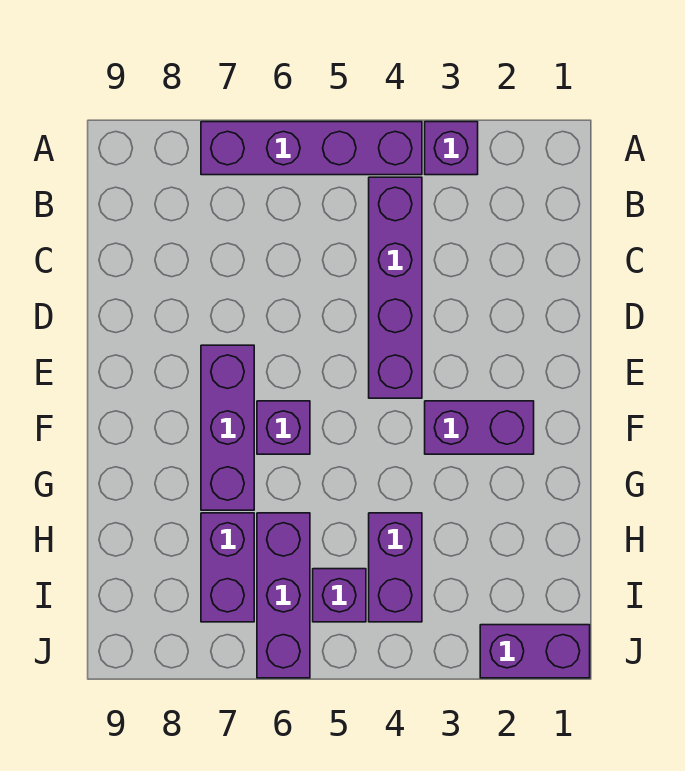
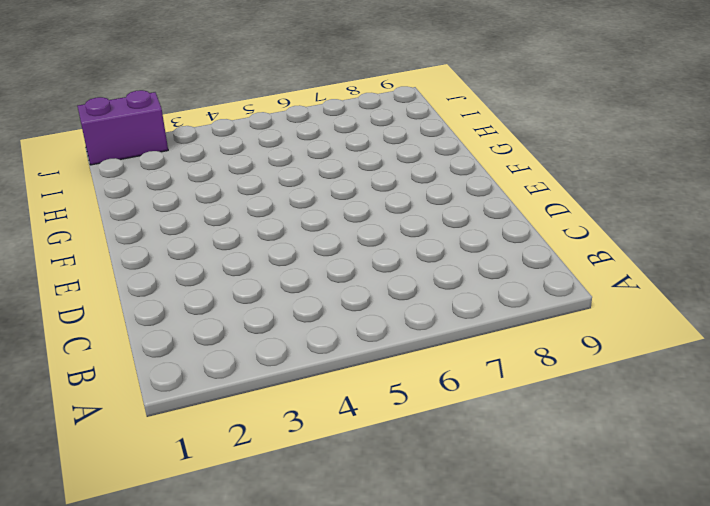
none -> purple brick A3 level 1
none -> purple brick A4:A7 level 1

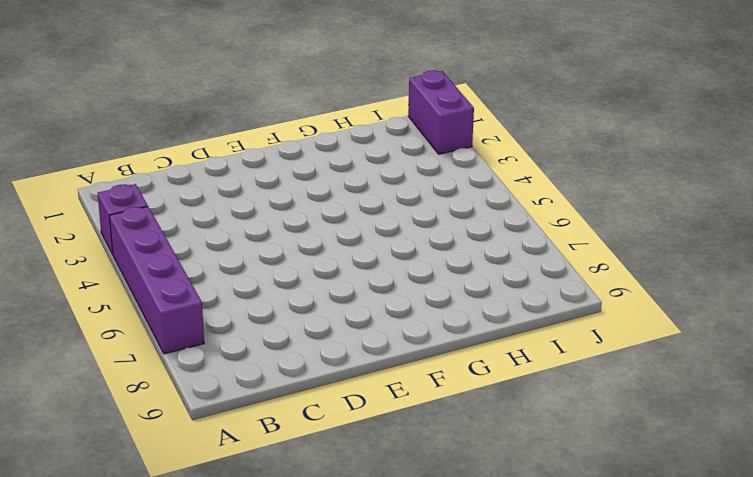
none -> purple brick B4:E4 level 1
none -> purple brick E7:G7 level 1

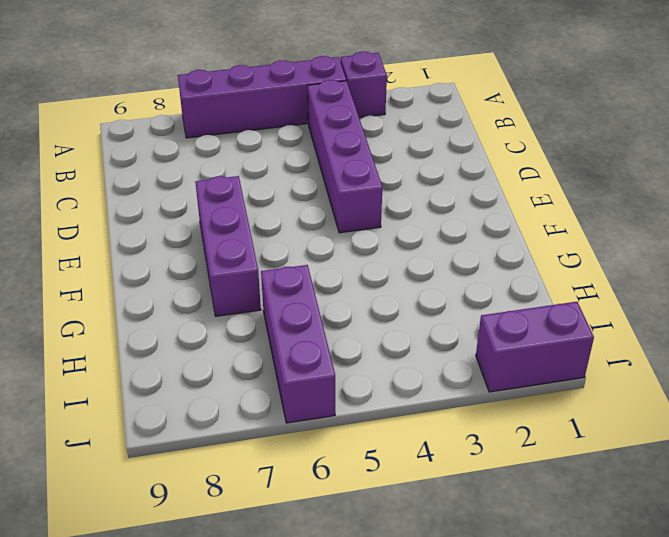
none -> purple brick F2:F3 level 1
none -> purple brick F6 level 1

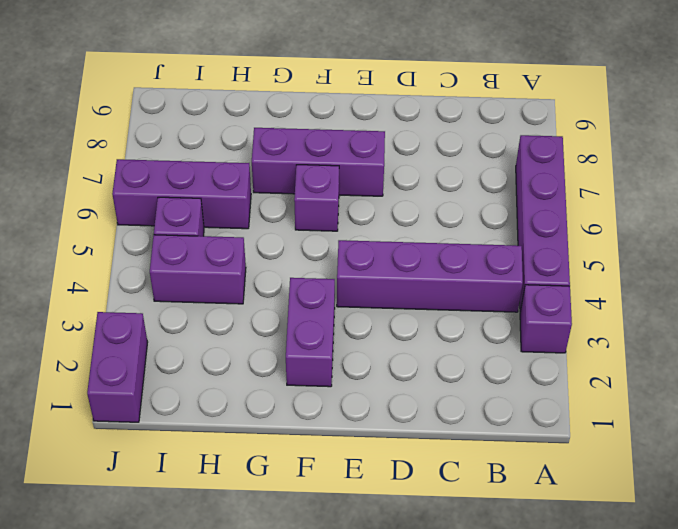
none -> purple brick H7:I7 level 1

